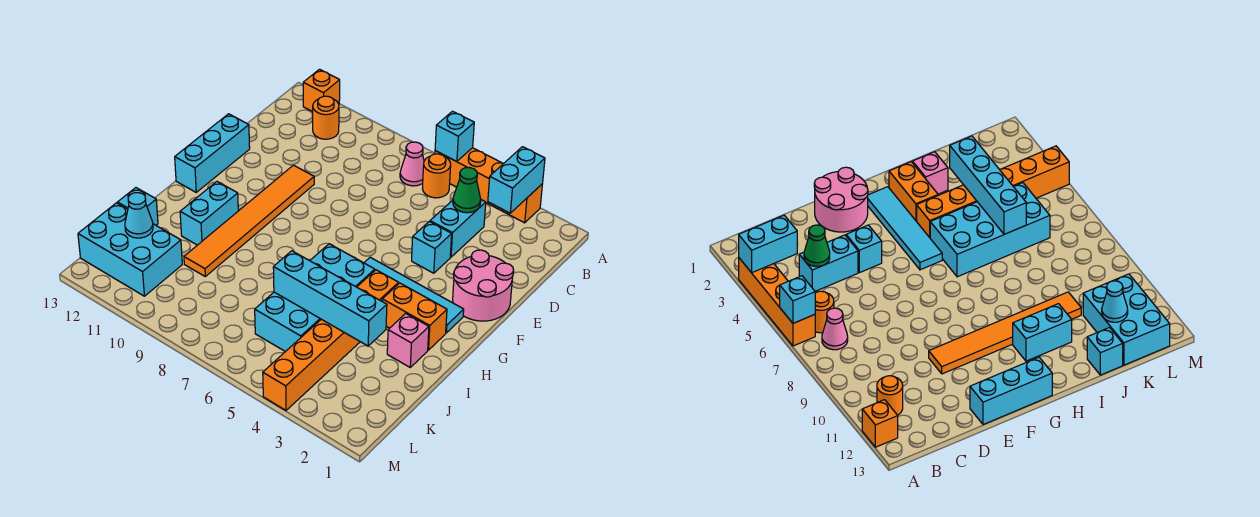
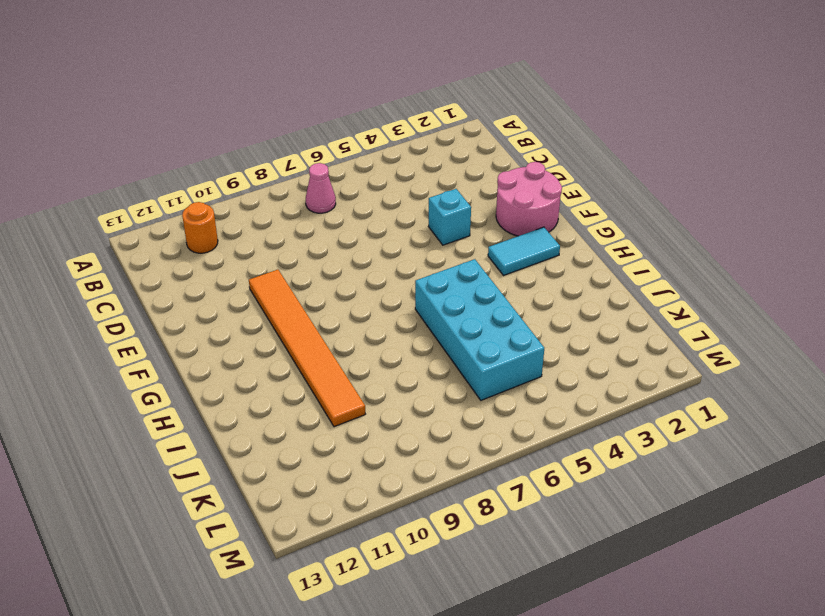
cyan tile G2:G3 level 1 -> cyan tile G2:G5 level 1
none -> orange brick A3:A6 level 1
none -> orange brick A12 level 1
none -> orange round brick B6 level 1

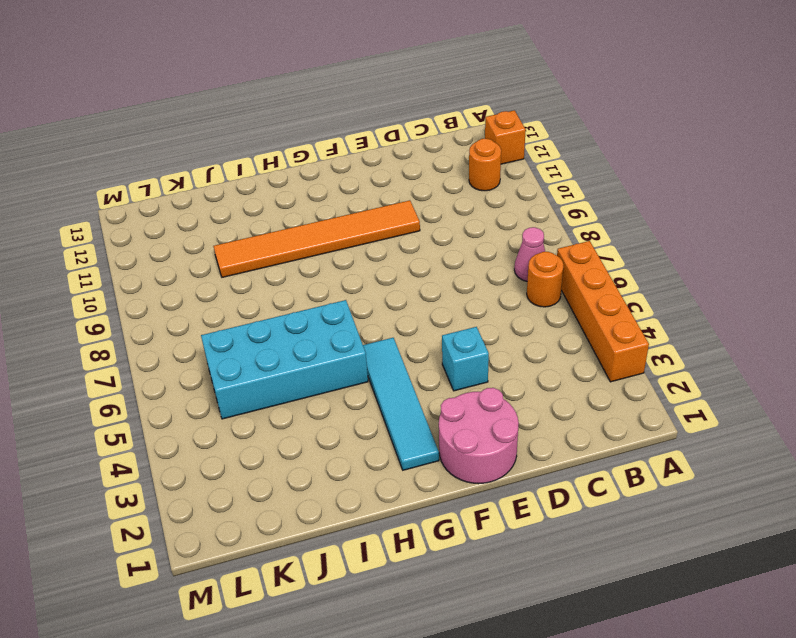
none -> cyan brick C4:D4 level 1
none -> cyan brick E13:G13 level 1
none -> orange brick H2:H3 level 1

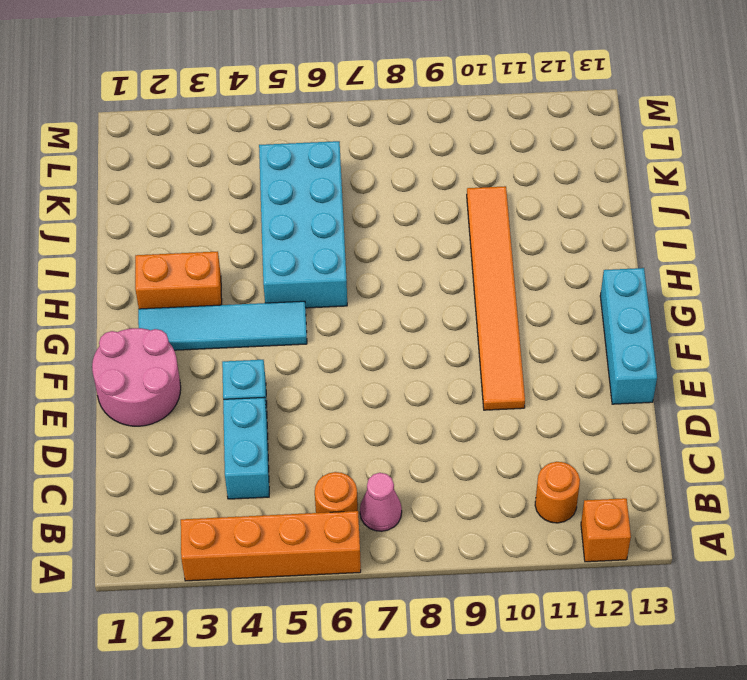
none -> orange brick H4:M4 level 1
none -> cyan brick H11:I11 level 1
none -> pink brick I2 level 1

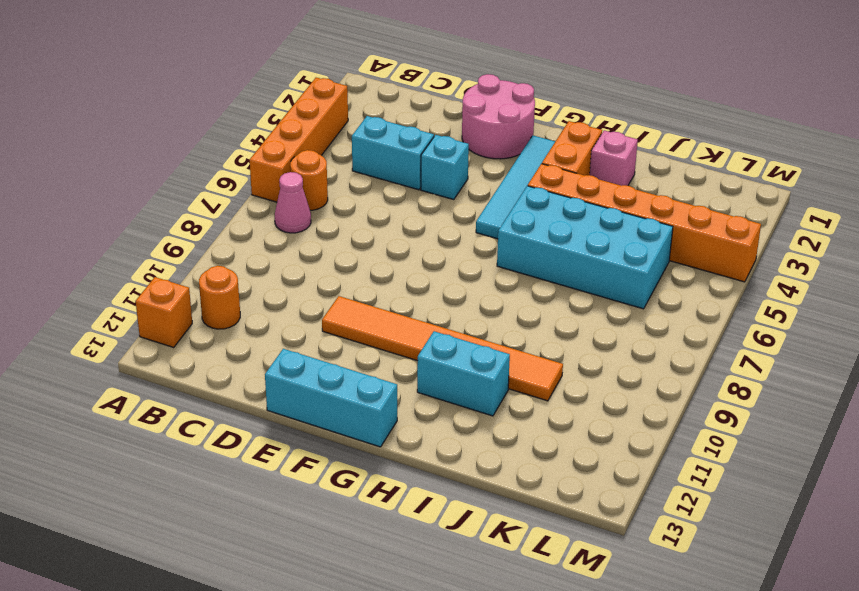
none -> cyan brick J13 level 1
none -> cyan brick K11:L13 level 1
none -> cyan brick A3:B3 level 2

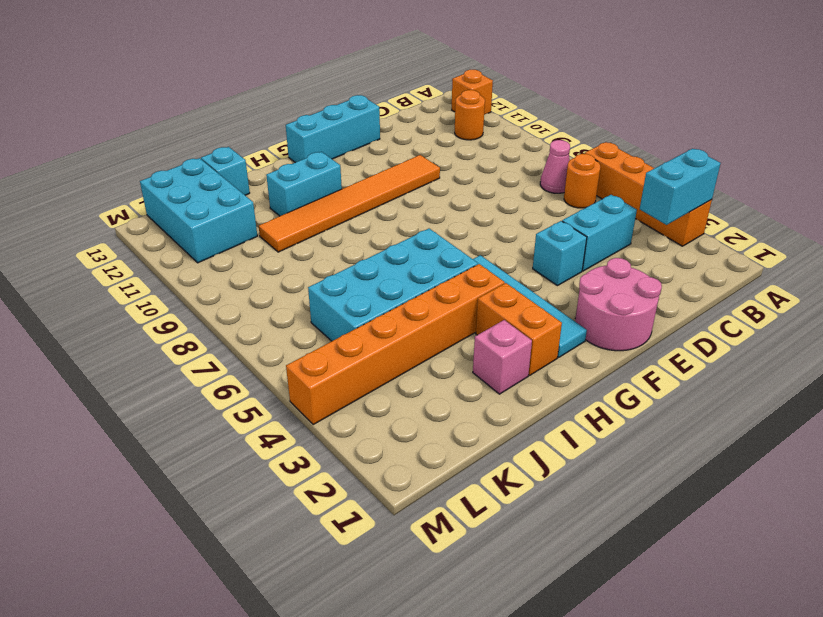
none -> cyan brick A6 level 2
none -> green cone C4 level 2
none -> cyan brick J3:J6 level 2

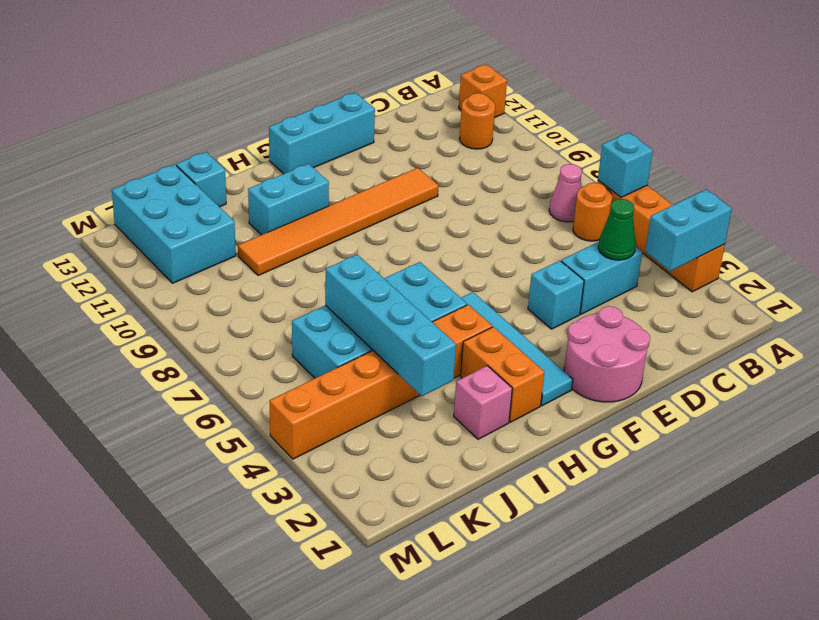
none -> cyan cone K12 level 2

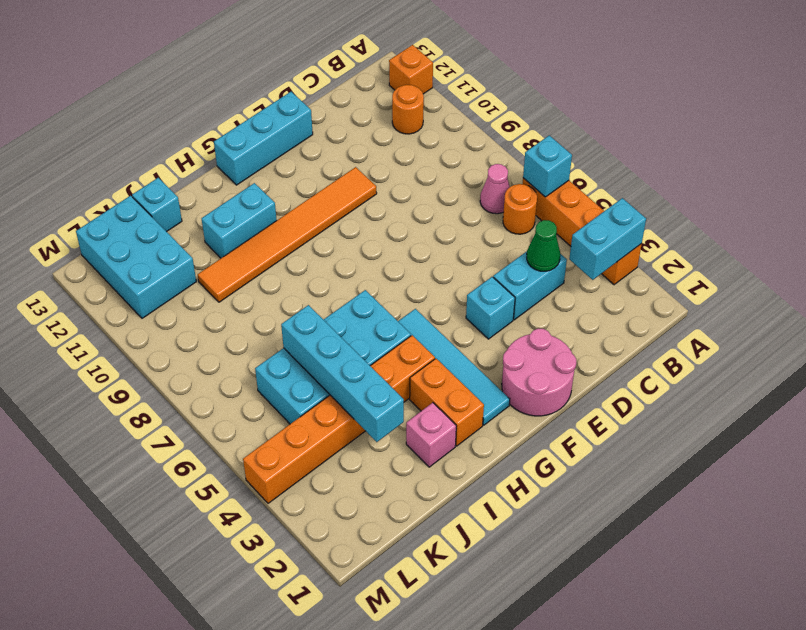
none -> cyan cone K12 level 2

